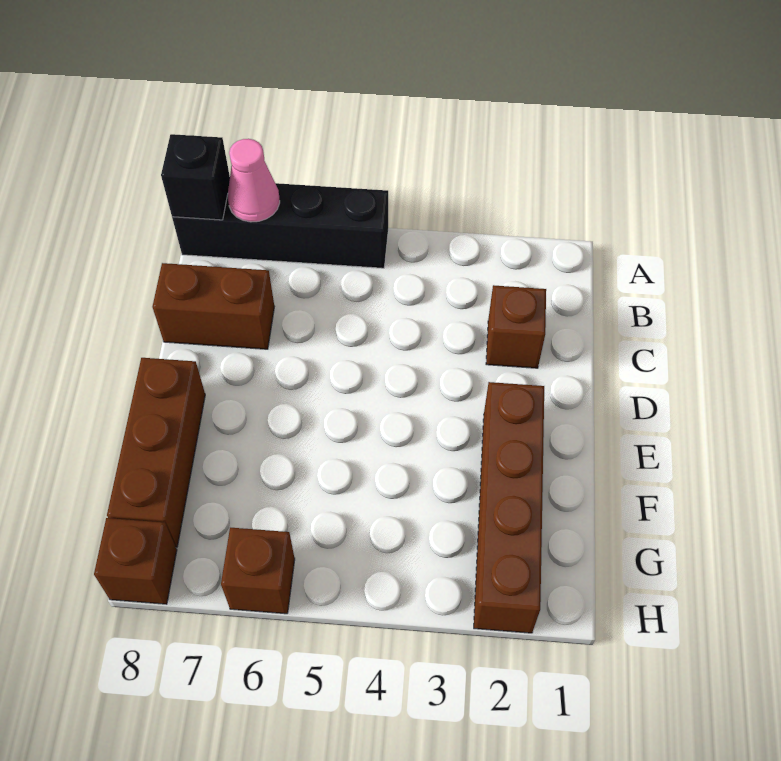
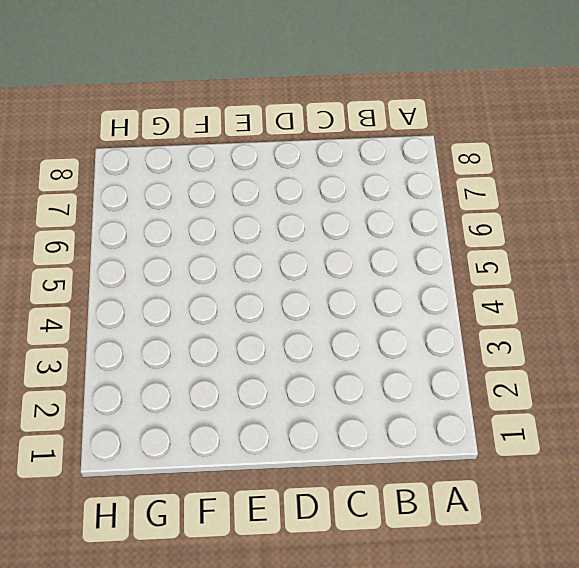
none -> black brick A5:A8 level 1
none -> brown brick C2 level 1

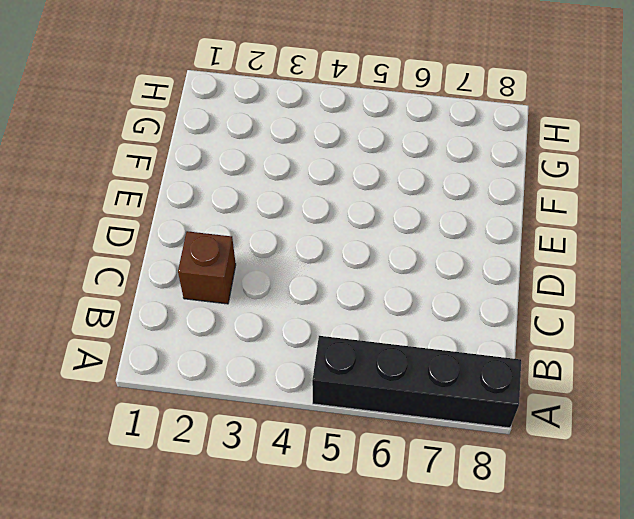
none -> brown brick C7:C8 level 1
none -> brown brick E2:H2 level 1

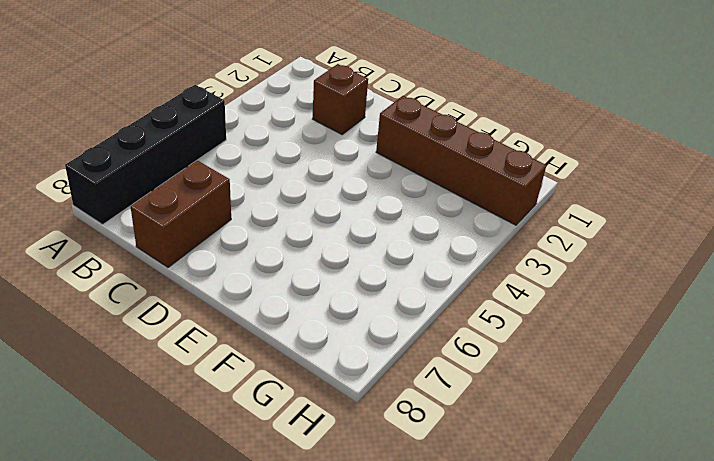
none -> brown brick E8:G8 level 1
none -> brown brick H6 level 1

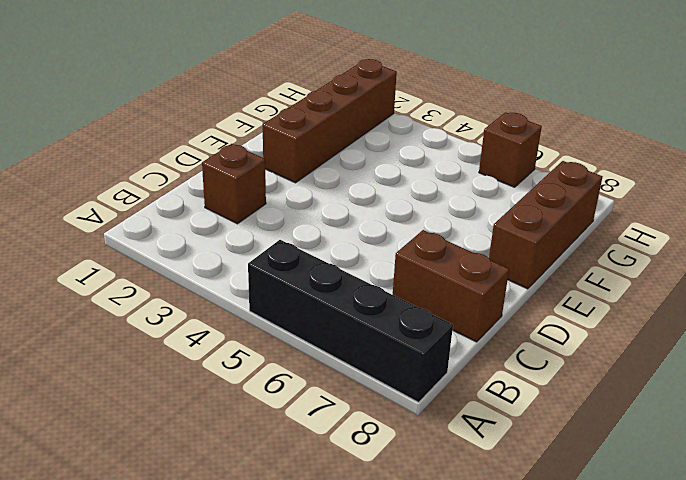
none -> brown brick H8 level 1
none -> pink cone A7 level 2

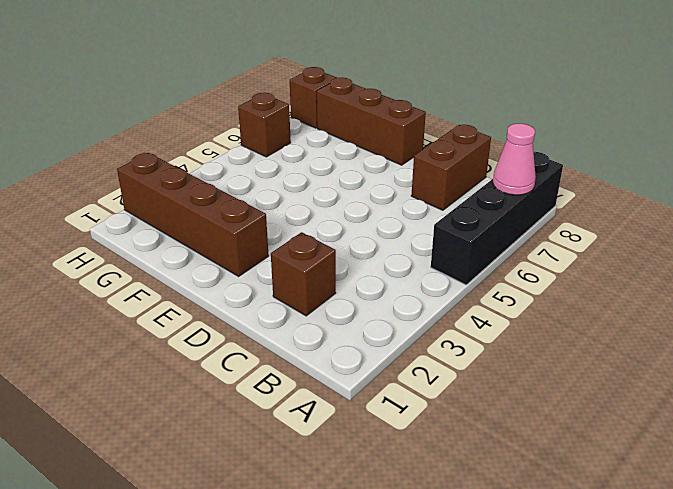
none -> black brick A8 level 2

